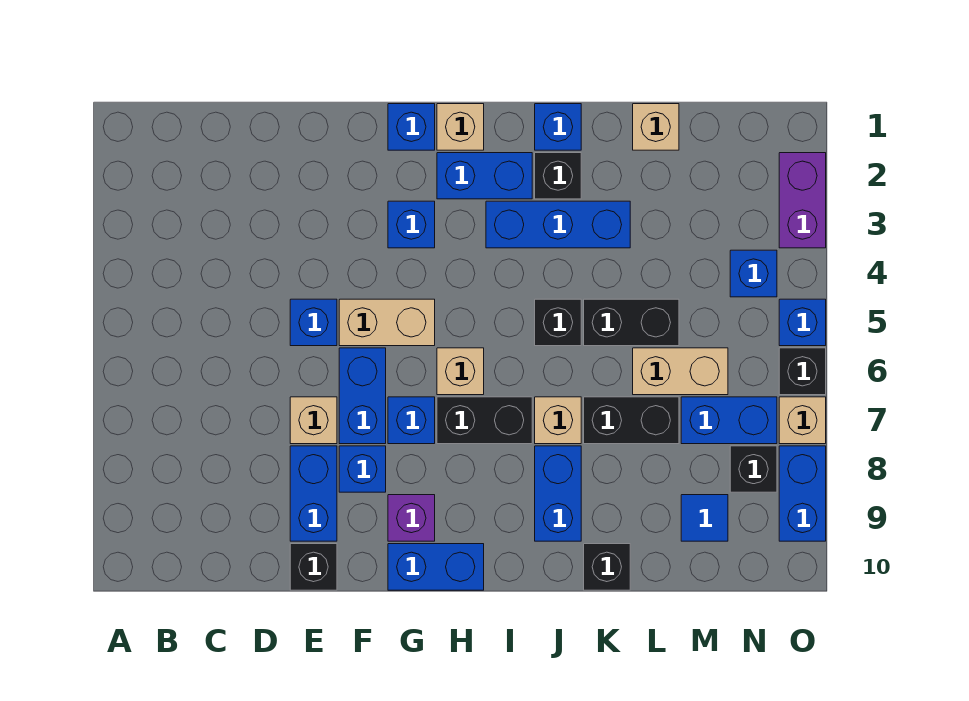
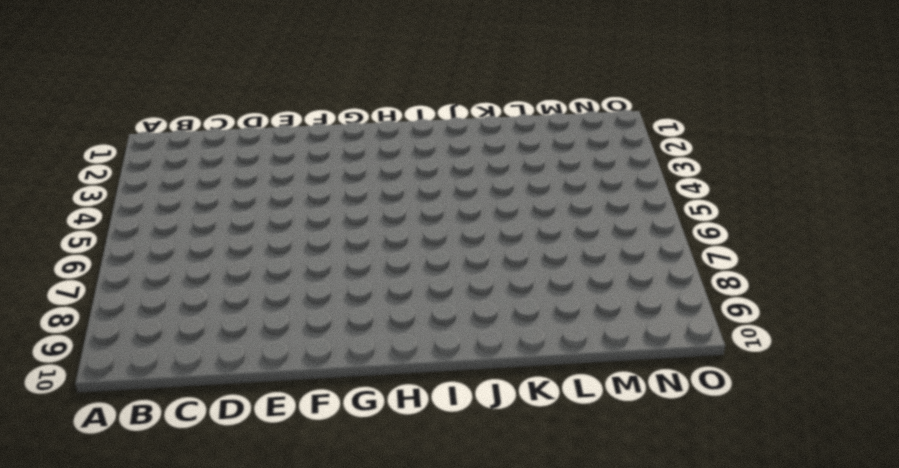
none -> blue brick E5 level 1
none -> tan brick E7 level 1
none -> blue brick E8:E9 level 1
none -> black brick E10 level 1

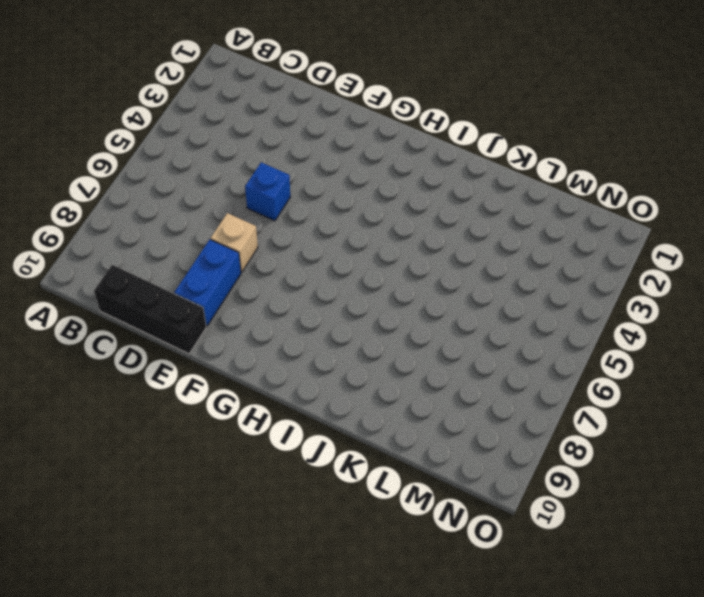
black brick C10:E10 level 1 -> black brick E10 level 1
none -> tan brick F5:G5 level 1
none -> blue brick F6:F7 level 1
none -> blue brick F8 level 1
none -> blue brick G1 level 1

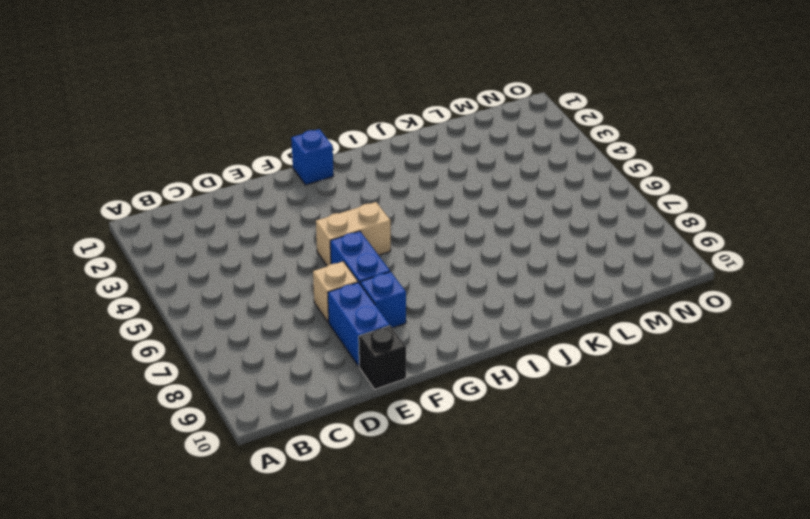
none -> blue brick E5 level 1
none -> blue brick G3 level 1
none -> blue brick G7 level 1
none -> purple brick G9 level 1

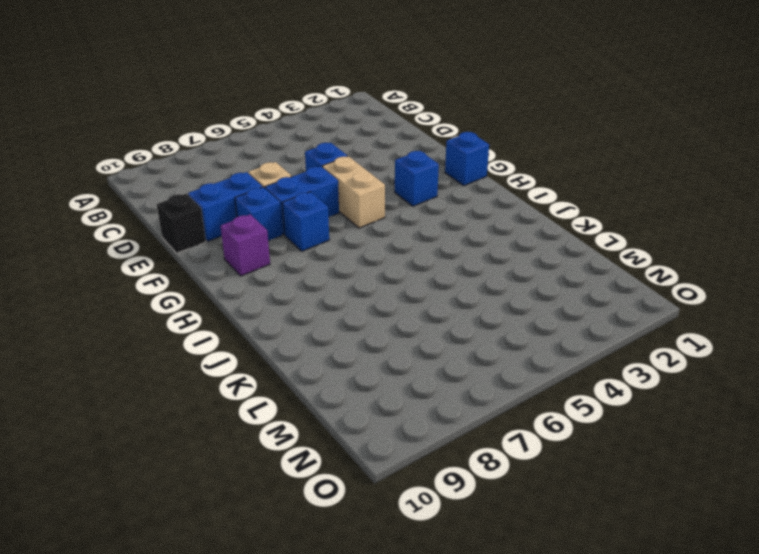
none -> blue brick G10:H10 level 1
none -> tan brick H1 level 1
none -> blue brick H2:I2 level 1
none -> tan brick H6 level 1

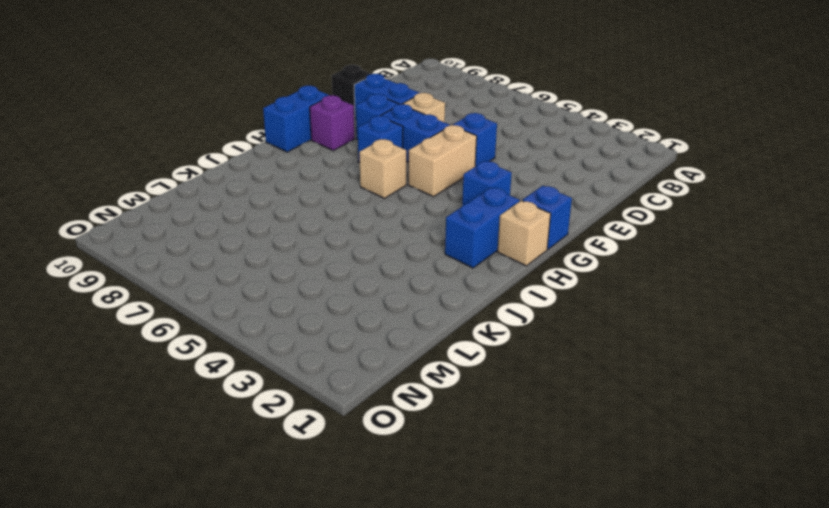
none -> black brick H7:I7 level 1
none -> blue brick I3:K3 level 1
none -> blue brick J1 level 1
none -> black brick J2 level 1

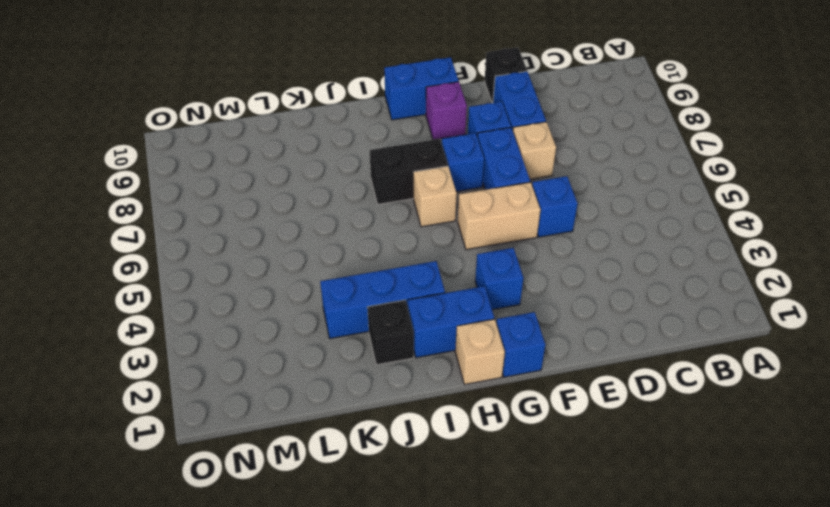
none -> blue brick J1 level 1
none -> black brick J5 level 1
none -> tan brick J7 level 1
none -> blue brick J8:J9 level 1

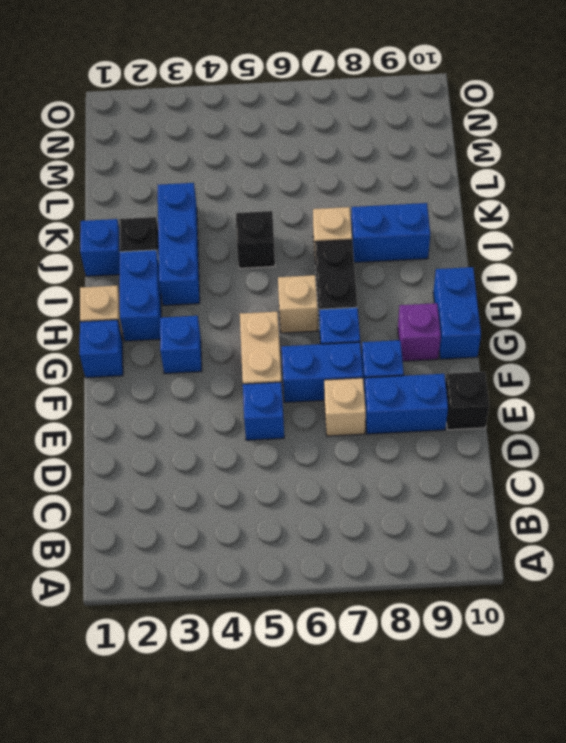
none -> black brick K5:L5 level 1
none -> black brick K7:L7 level 1
none -> black brick K10 level 1
none -> tan brick L1 level 1

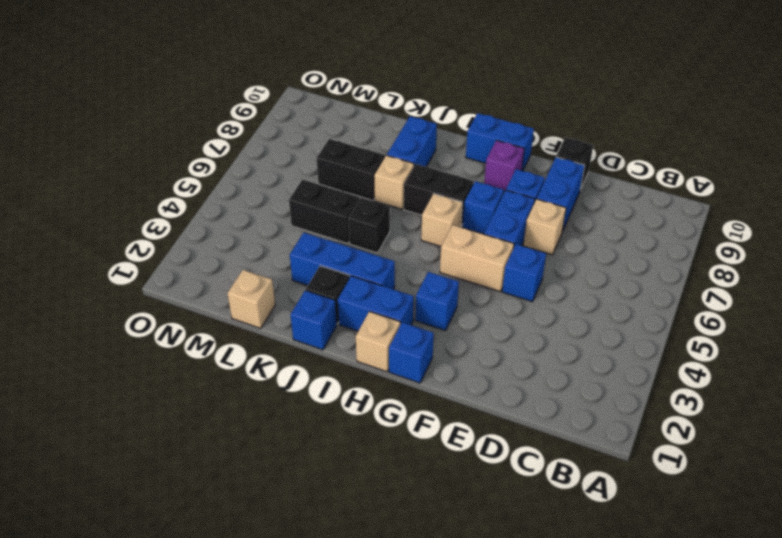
none -> black brick K10 level 1
none -> tan brick L6:M6 level 1
none -> blue brick M7:N7 level 1
none -> blue tile M9 level 1

